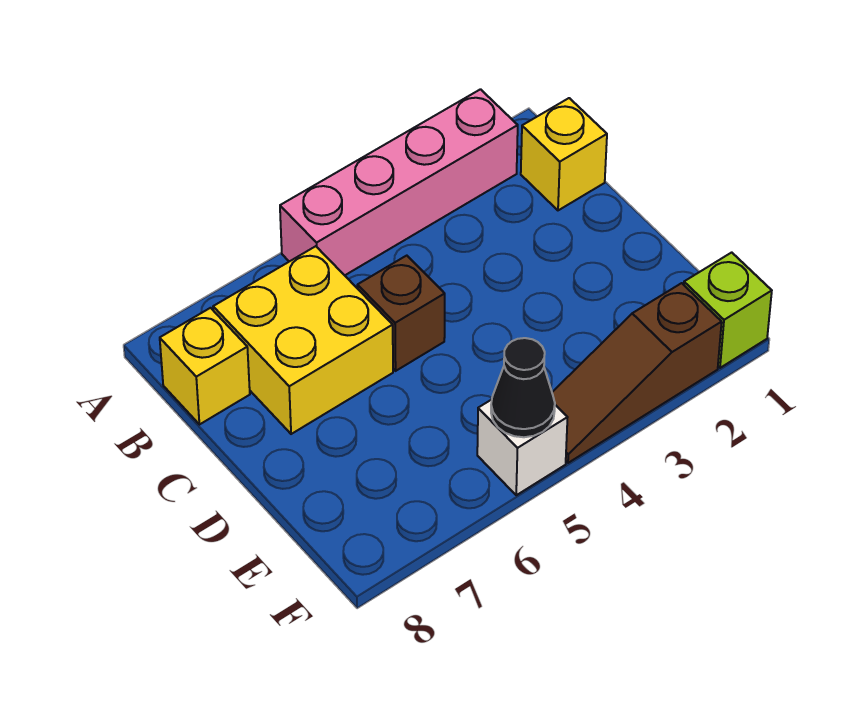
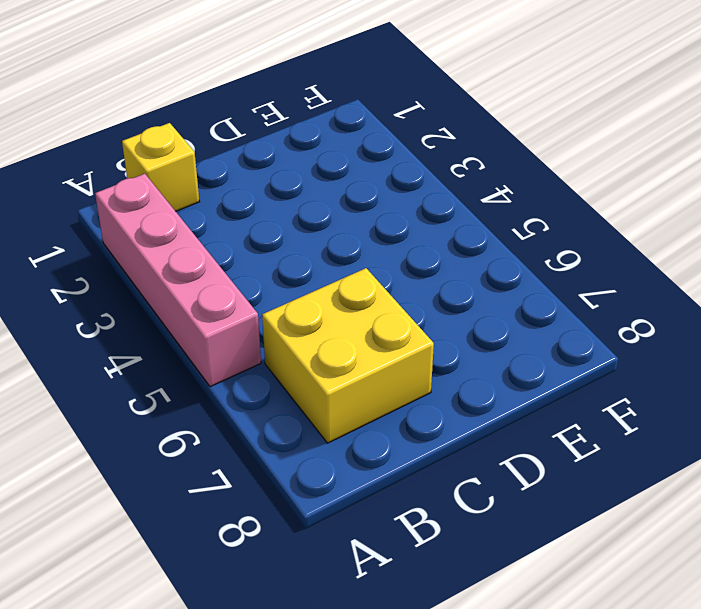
none -> yellow brick B8 level 1
none -> brown brick C5 level 1

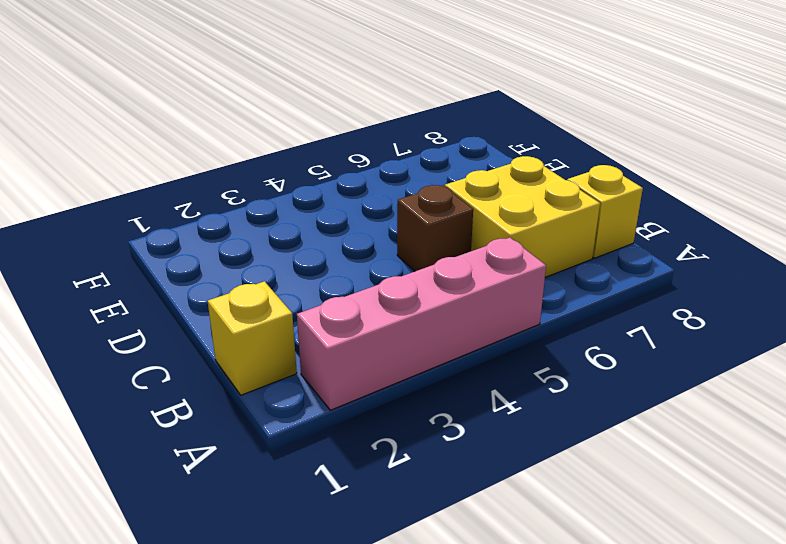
none -> lime brick F1 level 1
none -> brown slope F2:F4 level 1 top 2

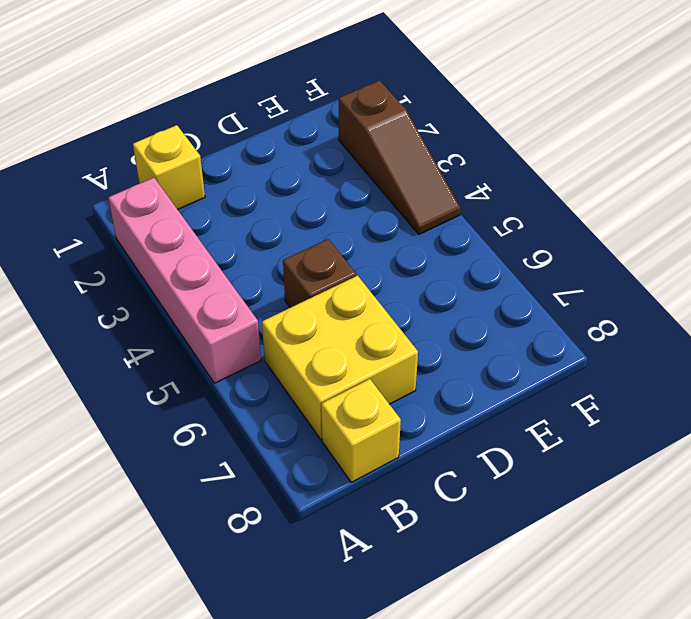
none -> lime brick F1 level 1
none -> white brick F5 level 1

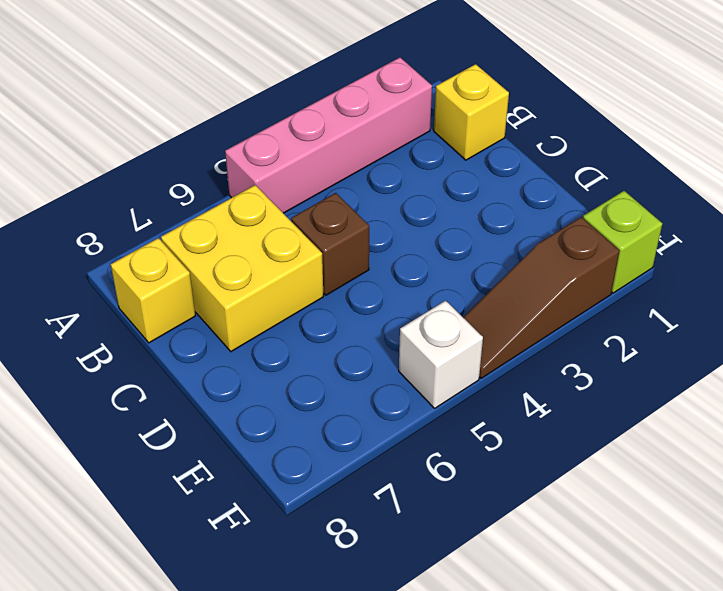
none -> black cone F5 level 2

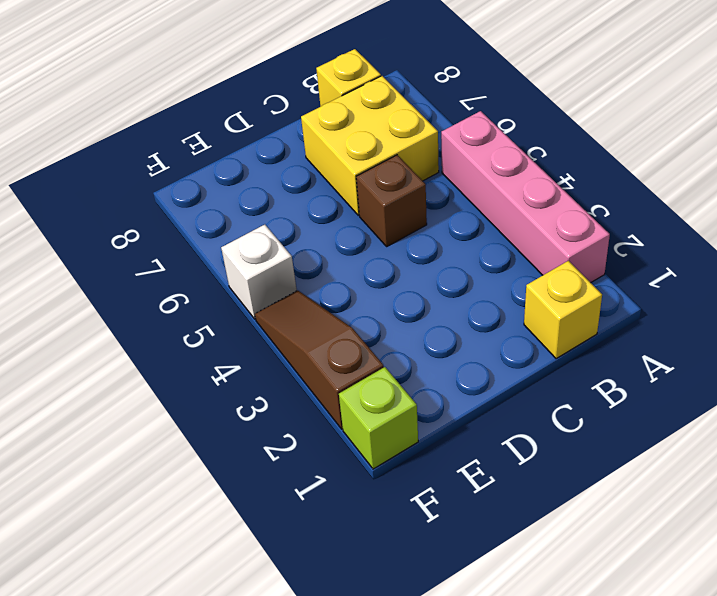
none -> black cone F5 level 2

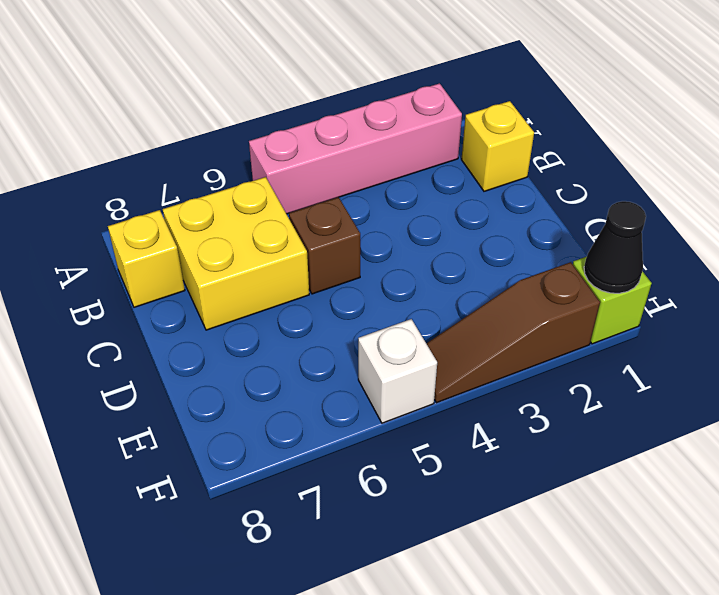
black cone F1 level 2 -> black cone F5 level 2

